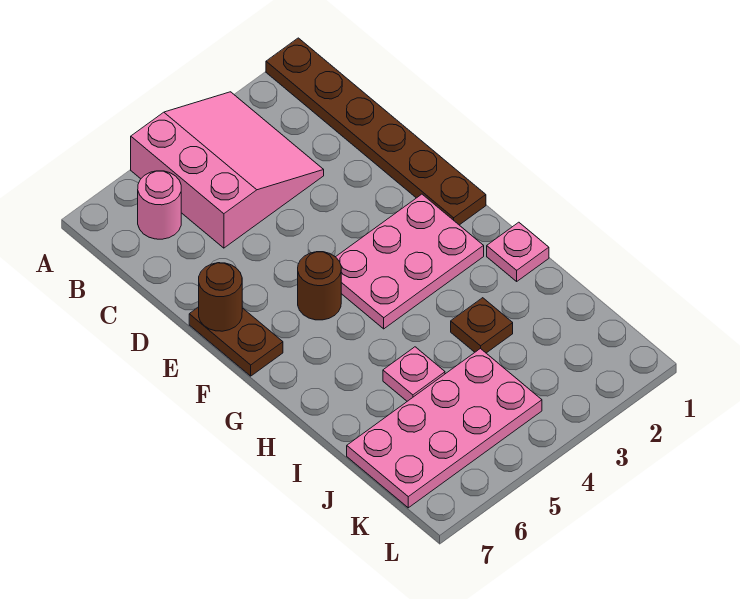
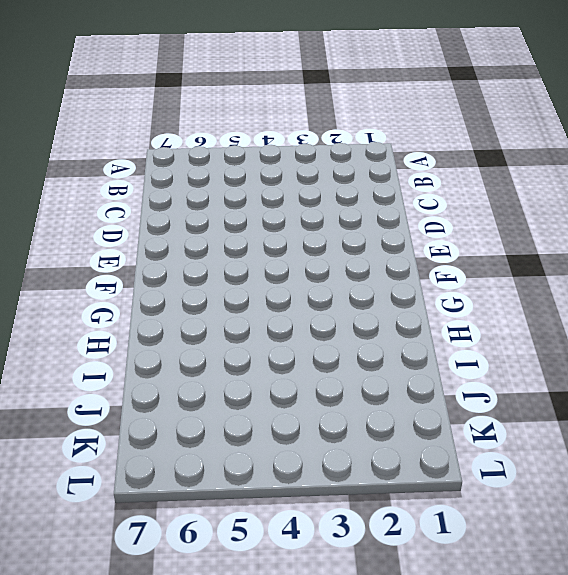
none -> brown plate A1:F1 level 1
none -> pink slope A3:C5 level 1 top 5

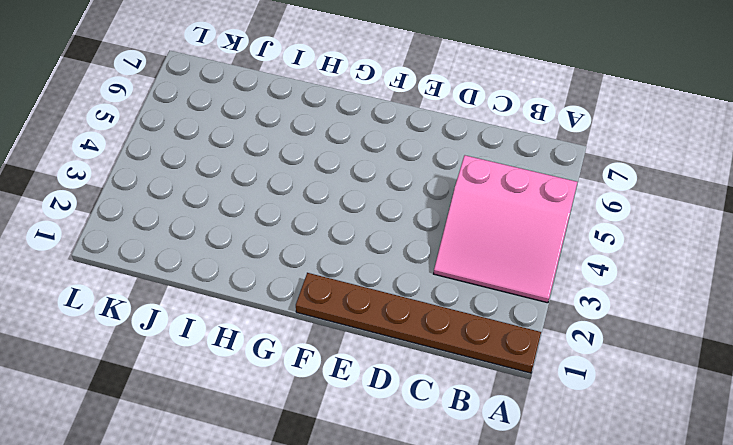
none -> pink round brick B6 level 1
none -> brown plate E7:F7 level 1

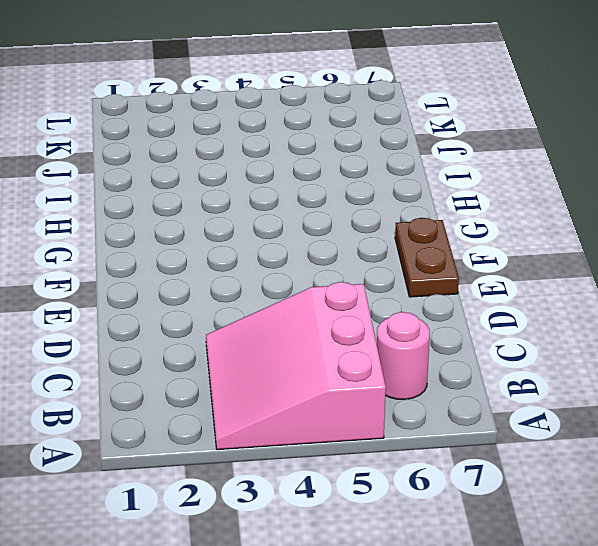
none -> brown plate A1:F1 level 1
none -> pink plate F2:G4 level 1

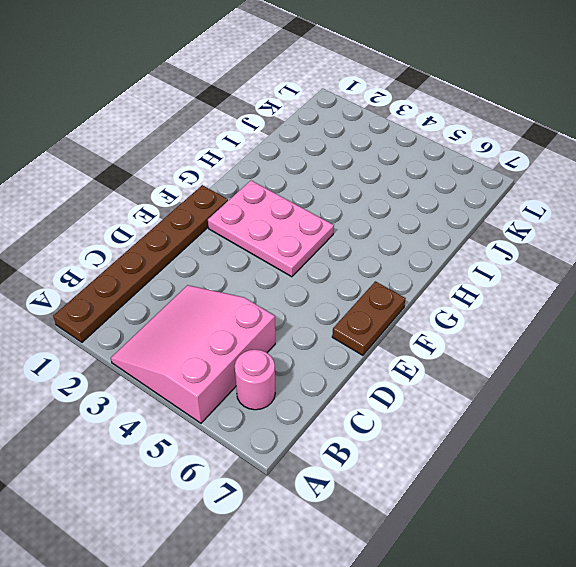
none -> brown round brick F5 level 1
none -> pink plate H1 level 1

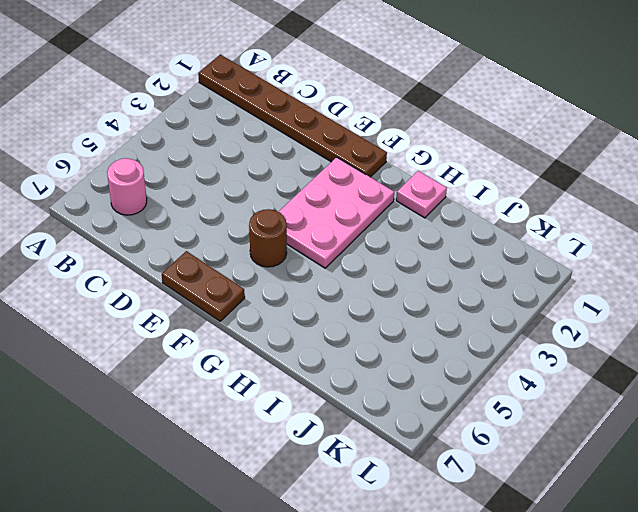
none -> pink slope A3:C5 level 1 top 5
none -> brown plate I3 level 1

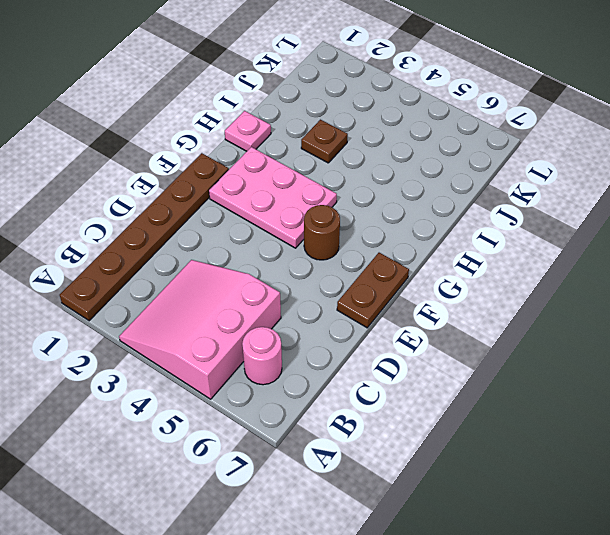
none -> pink plate I5 level 1
none -> pink plate J4:K7 level 1

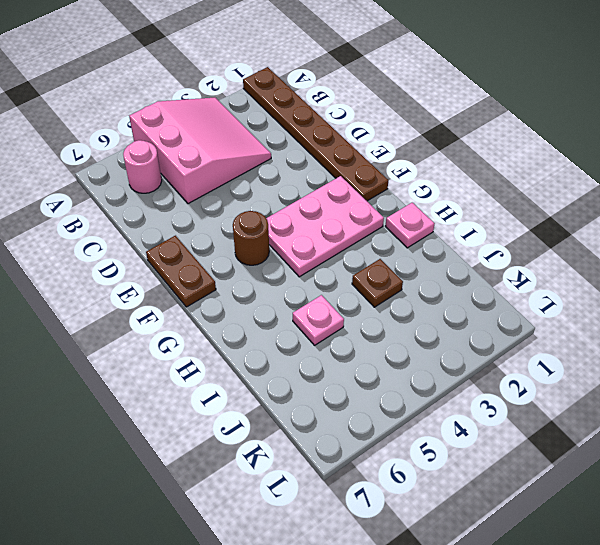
none -> pink plate J4:K7 level 1
none -> brown round brick E7 level 2

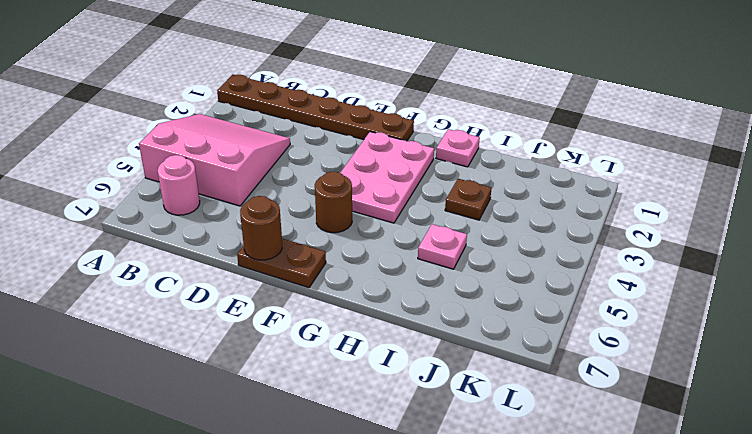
none -> pink plate J4:K7 level 1

